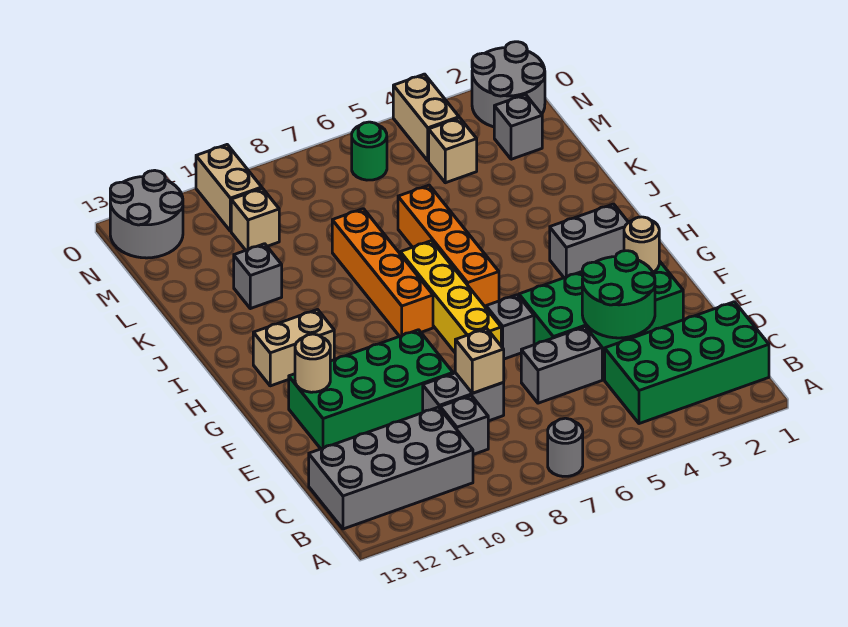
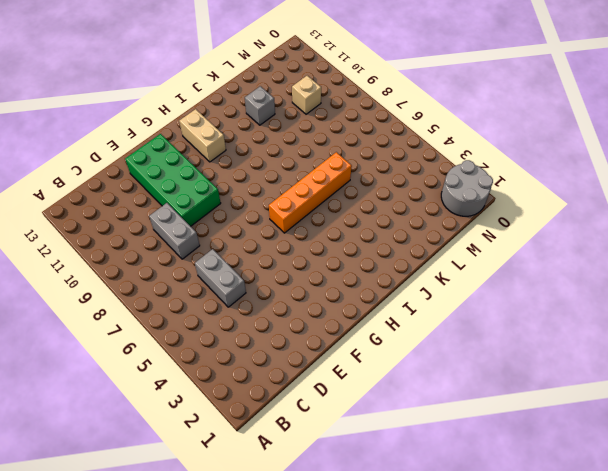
none -> grey round brick A7 level 1
none -> green brick B1:C4 level 1
none -> grey brick B10:C13 level 1

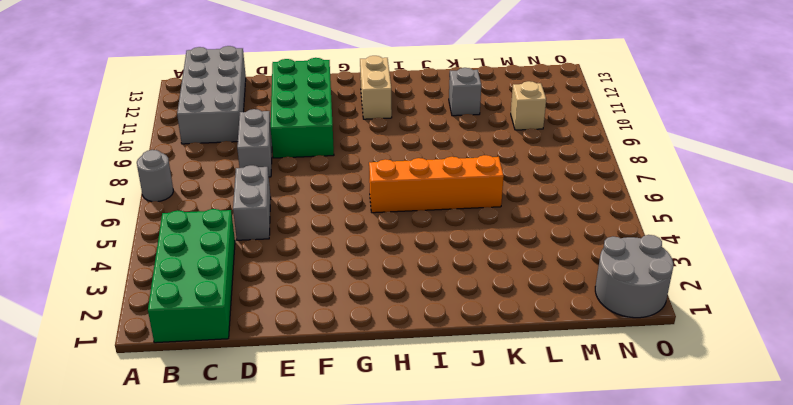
none -> grey brick C9 level 1
none -> green brick E2:F5 level 1
none -> grey brick F6 level 1

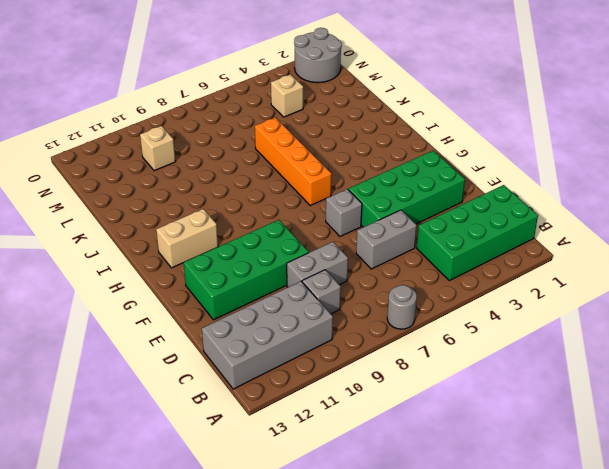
none -> yellow brick F7:I7 level 1
none -> grey brick H2:H3 level 1
none -> orange brick H8:K8 level 1

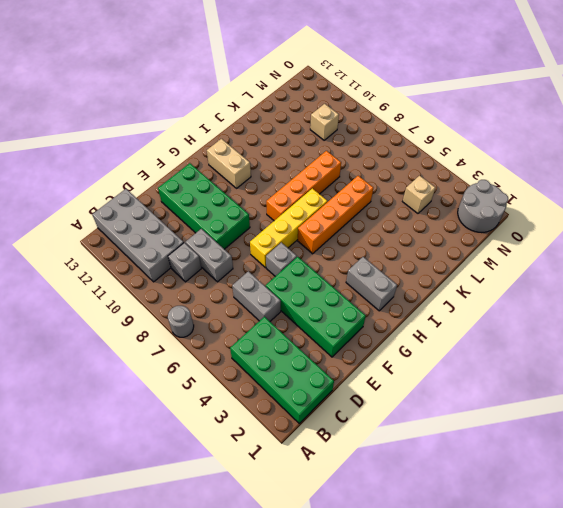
none -> grey brick K11 level 1
none -> grey brick M2 level 1
none -> tan brick N4:O4 level 1

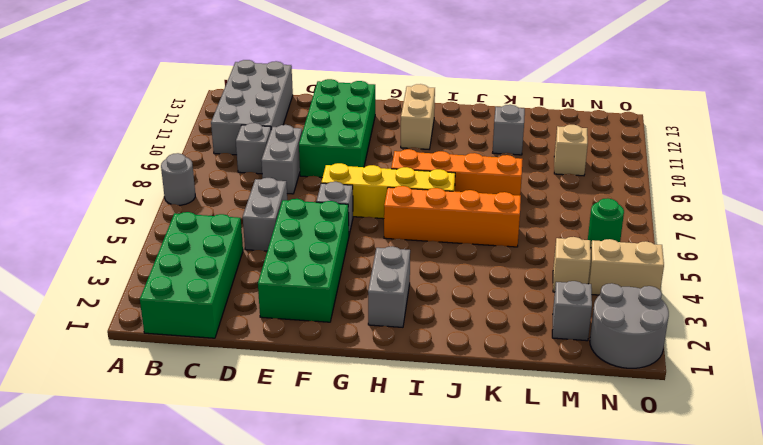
none -> tan brick N10:O10 level 1
none -> grey round brick N12:O13 level 1
none -> green round brick D3:E4 level 2

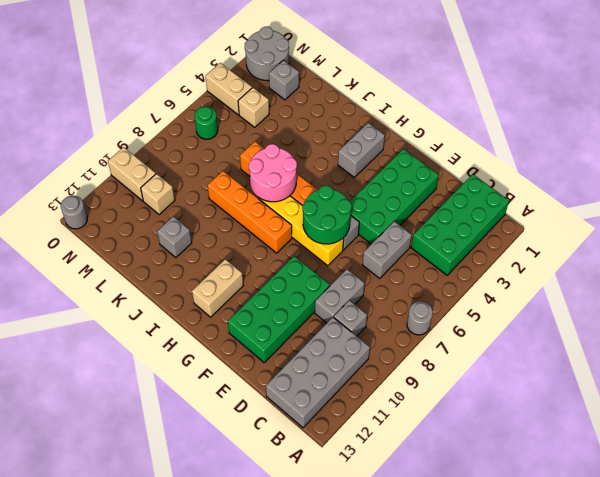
green round brick F6:G7 level 2 -> green round brick D3:E4 level 2
pink round brick I6:J7 level 2 -> none
grey round brick O13 level 1 -> grey round brick N12:O13 level 1
none -> tan brick D8 level 2
none -> tan round brick F2 level 2
none -> tan round brick F12 level 2

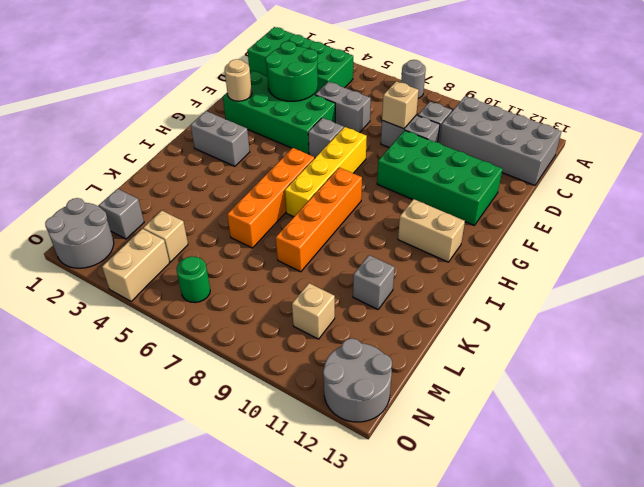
none -> tan brick N10:O10 level 1
none -> tan round brick F12 level 2

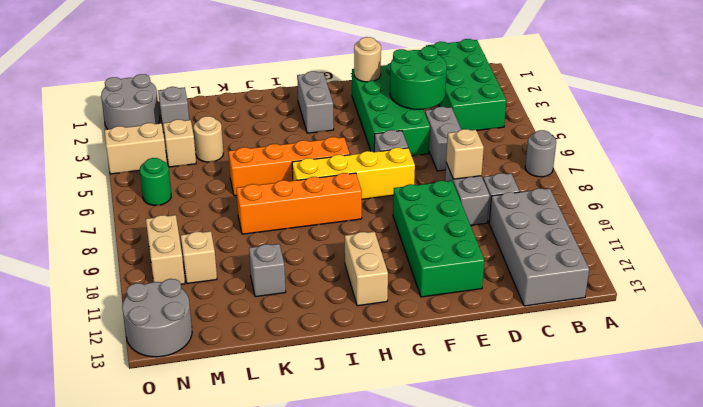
tan round brick L4 level 1 -> tan round brick F12 level 2
tan brick N9:N10 level 1 -> tan brick N10:O10 level 1

